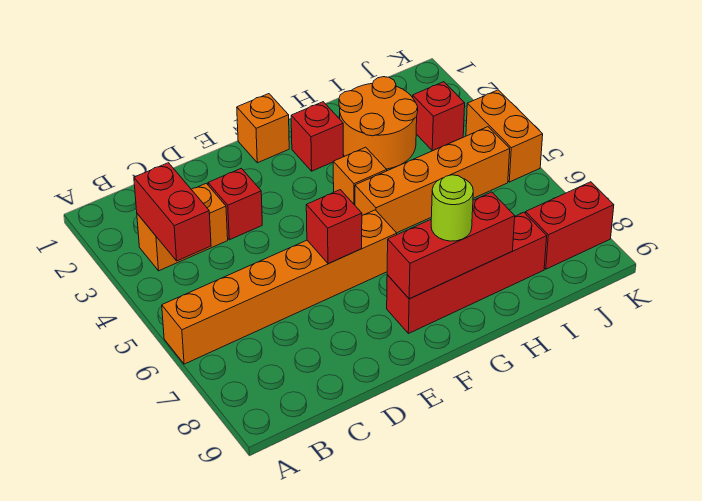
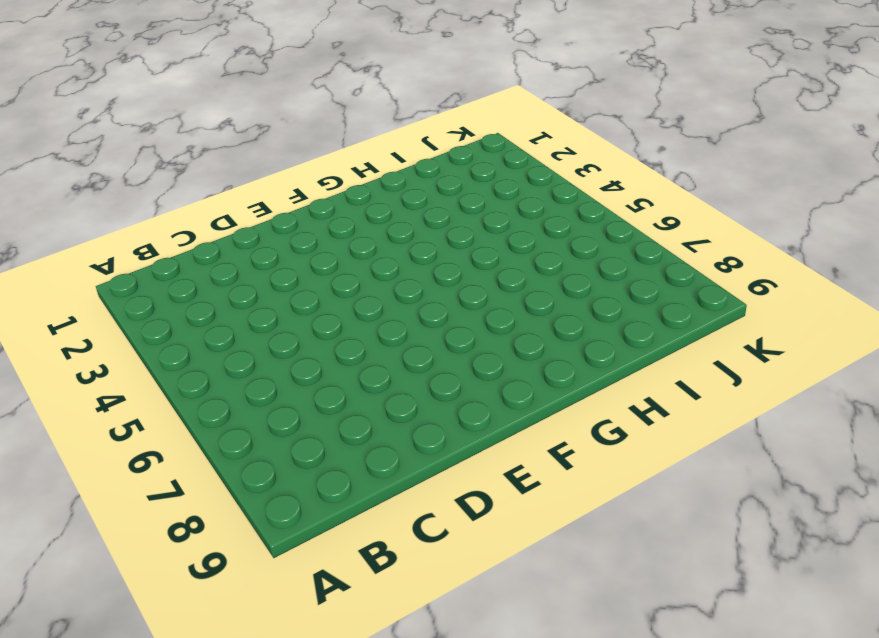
none -> orange brick A6:F6 level 1
none -> orange brick B3:C3 level 1
none -> red brick D3 level 1

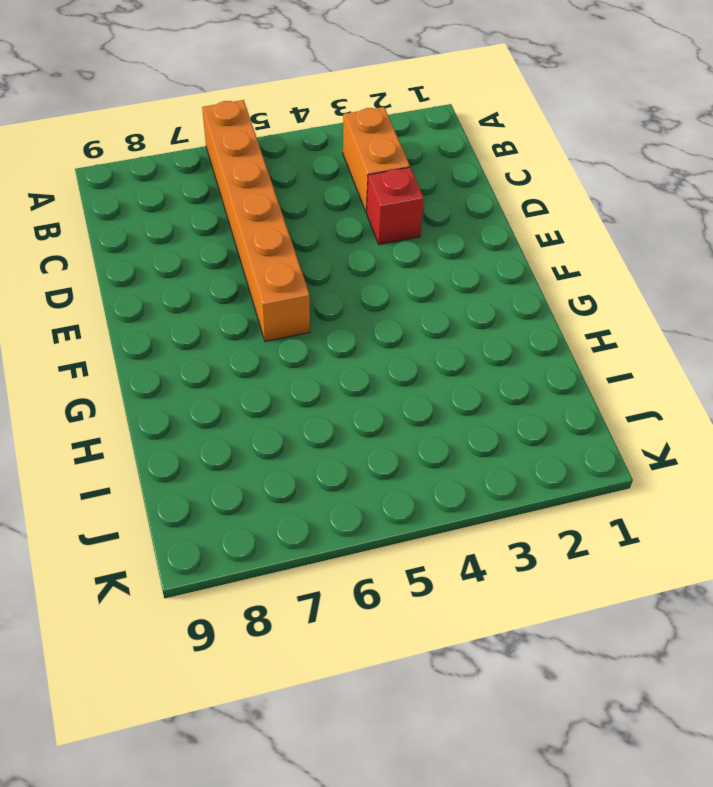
none -> orange brick F1 level 1
none -> red brick F8:I8 level 1
none -> red brick G2 level 1

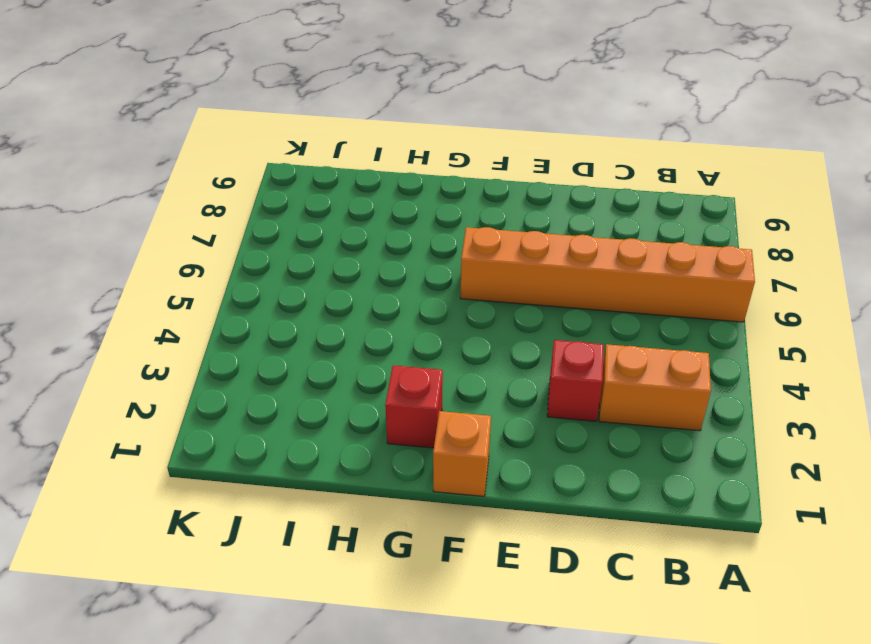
none -> red brick F8:I8 level 1
none -> orange brick G4 level 1
none -> orange brick G5:J5 level 1

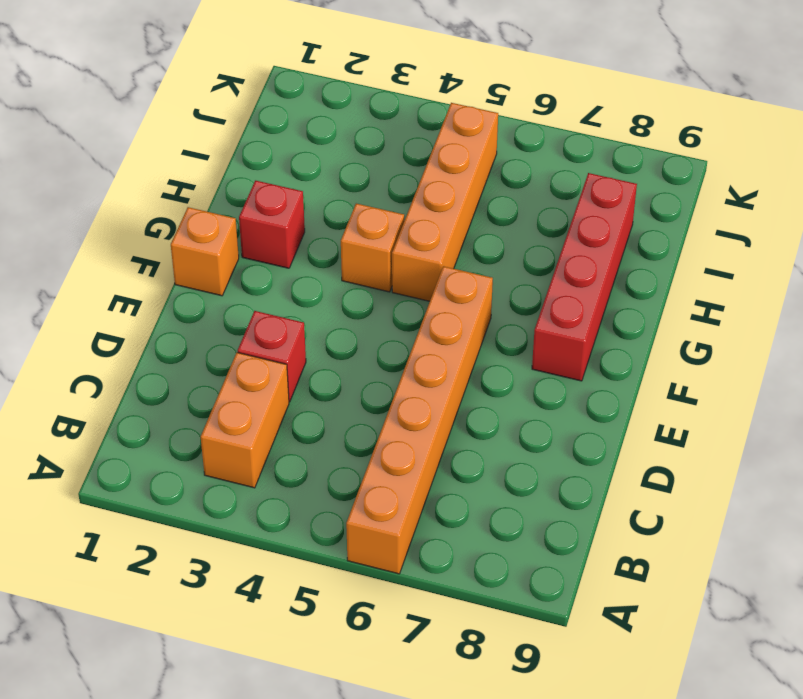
none -> orange round brick H2:I3 level 1
none -> red brick J3 level 1
none -> red brick J8:K8 level 1

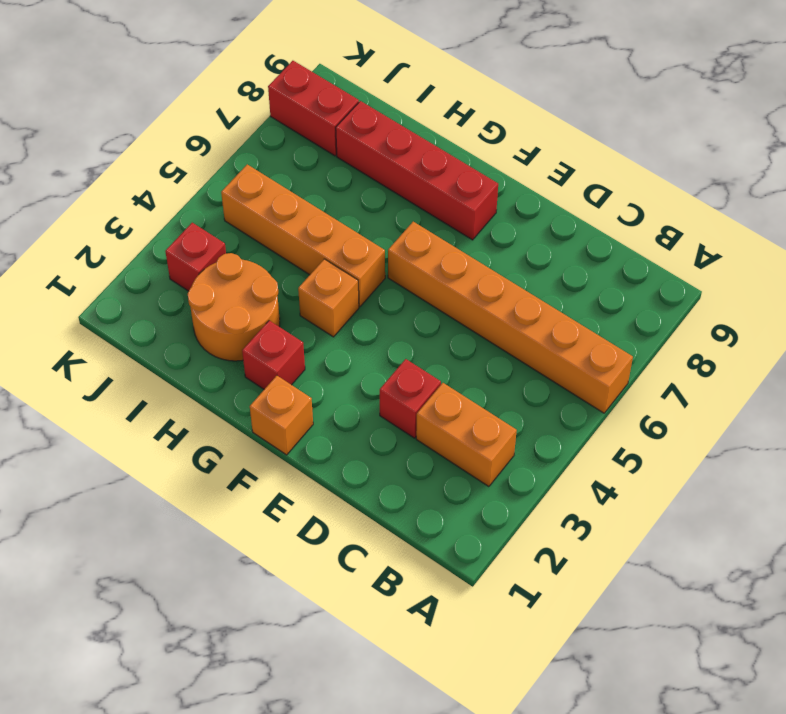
none -> orange brick K4:K5 level 1
none -> red brick B3:B4 level 2
none -> red brick E6 level 2

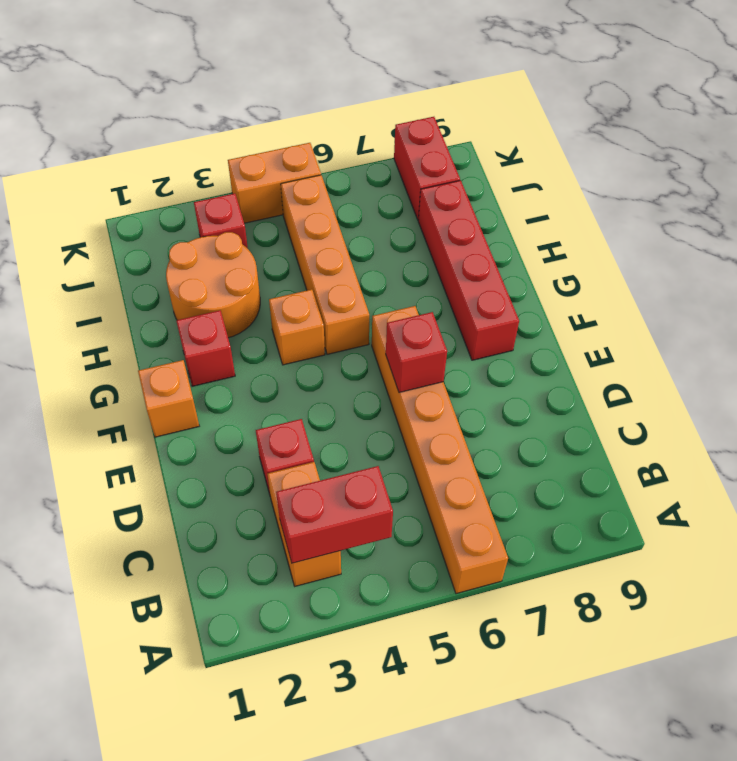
none -> red brick F8:H8 level 2
none -> lime round brick G8 level 3

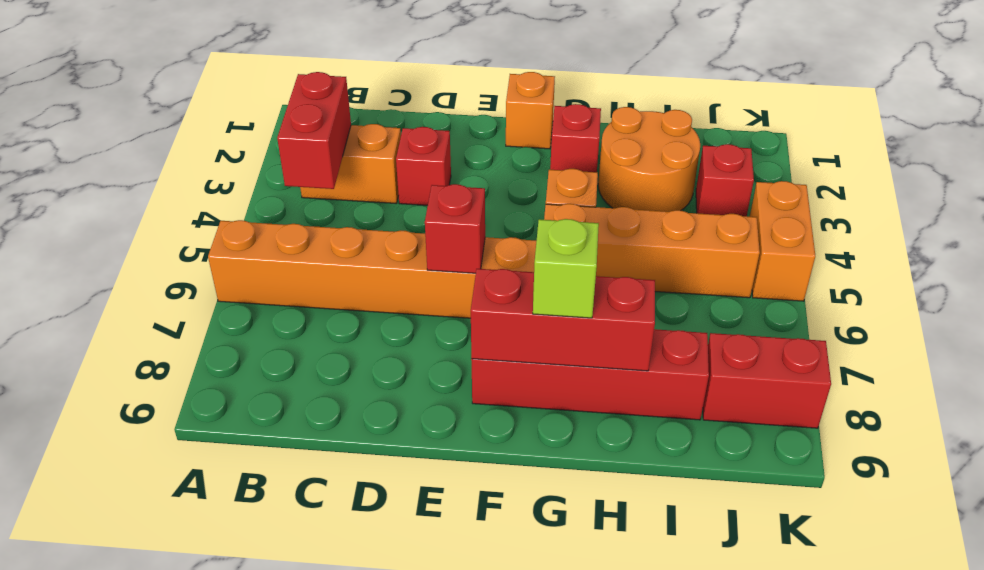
lime brick G8 level 3 -> lime round brick G8 level 3

